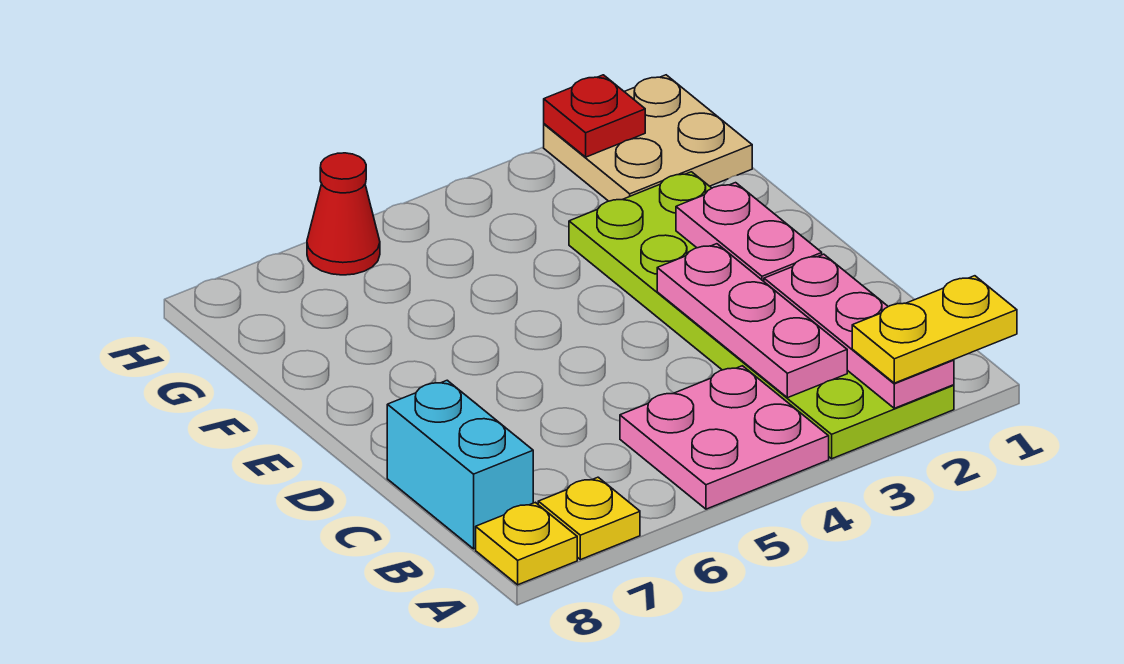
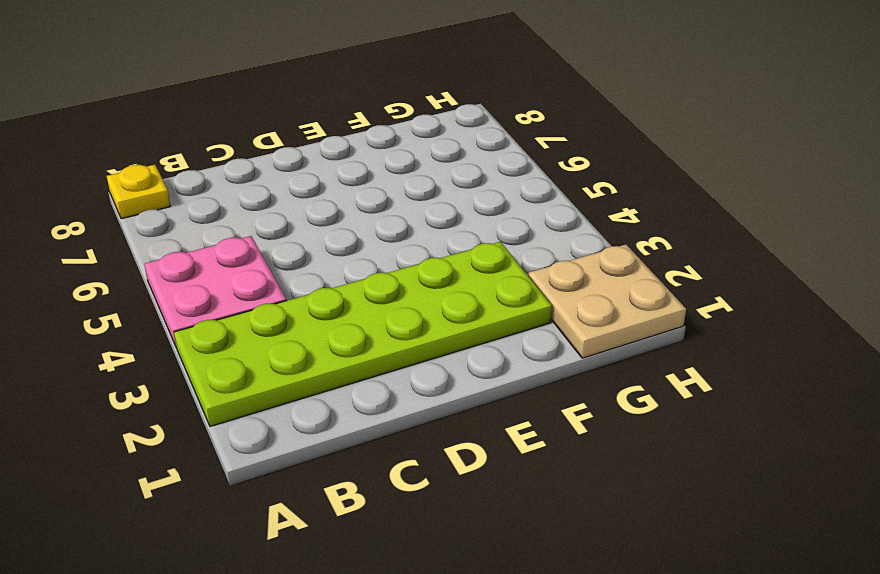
none -> yellow plate A7 level 1
none -> cyan brick B8:C8 level 1
none -> red cone H6 level 1

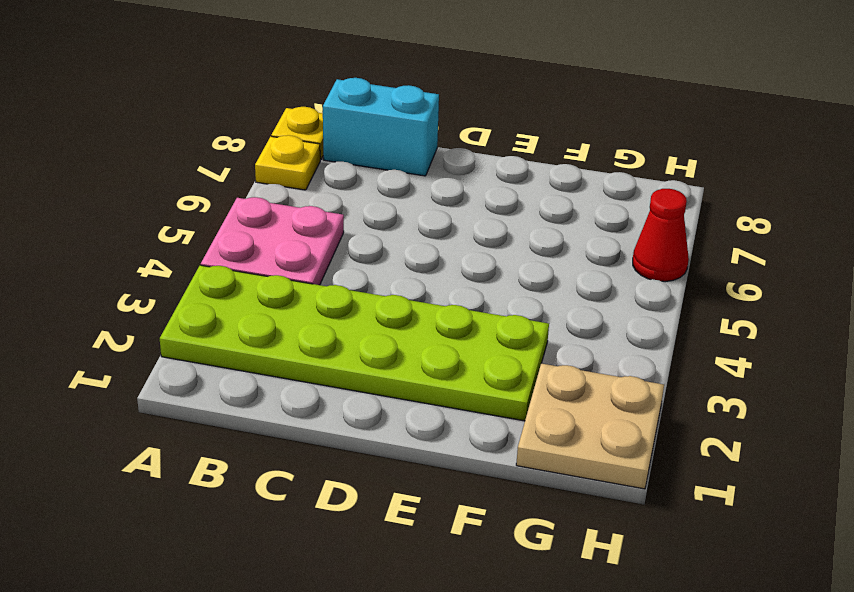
none -> pink plate A2:C2 level 2
none -> pink plate B3:D3 level 2
none -> pink plate D2:E2 level 2

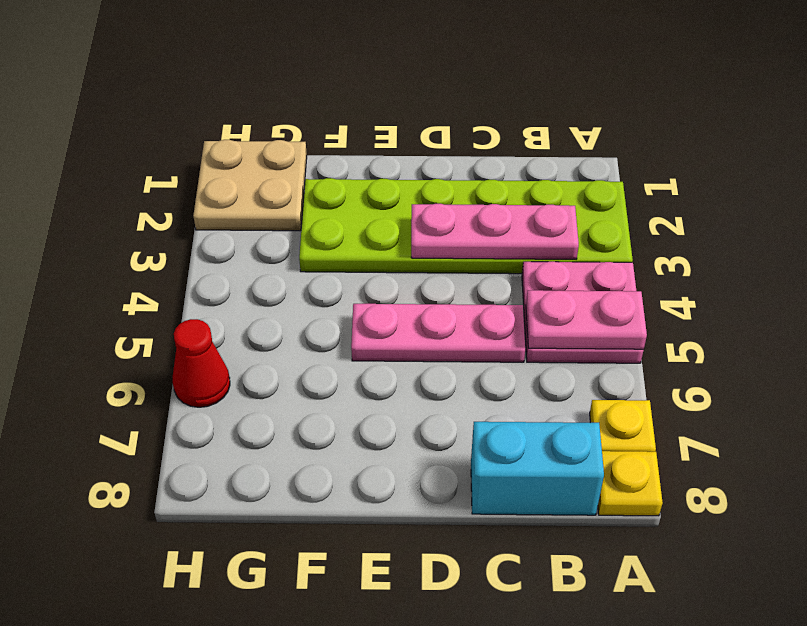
pink plate A5:B5 level 2 -> pink plate D2:E2 level 2
pink plate C5:E5 level 1 -> pink plate A2:C2 level 2
none -> red plate H2 level 2
none -> yellow plate A1:A2 level 3

